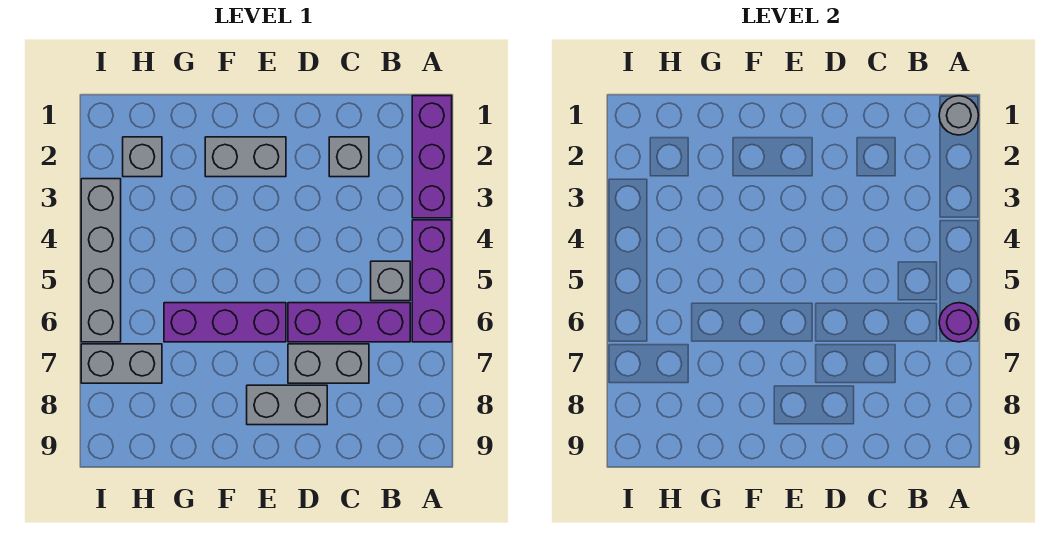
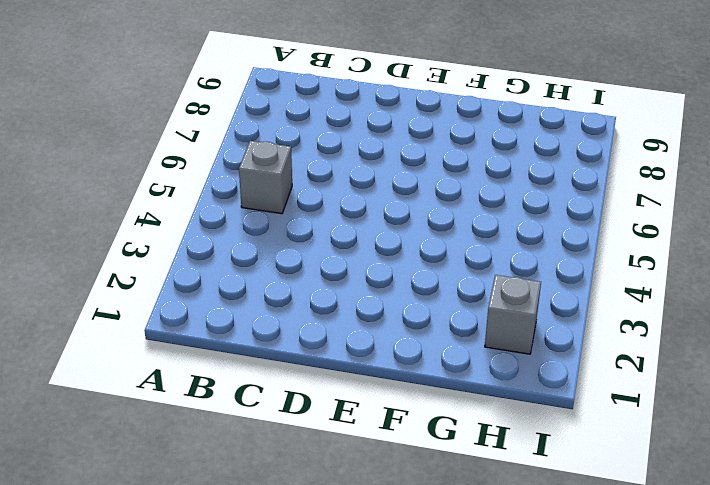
none -> purple brick A1:A3 level 1
none -> purple brick A4:A6 level 1
none -> purple brick B6:D6 level 1

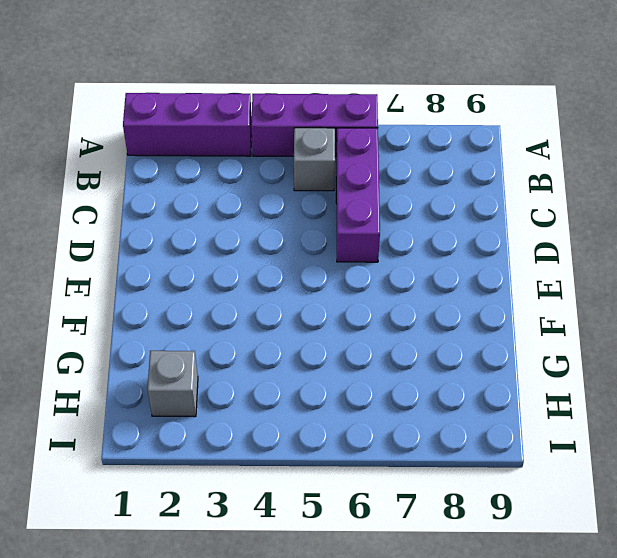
none -> grey brick C2 level 1
none -> grey brick C7:D7 level 1
none -> grey brick D8:E8 level 1

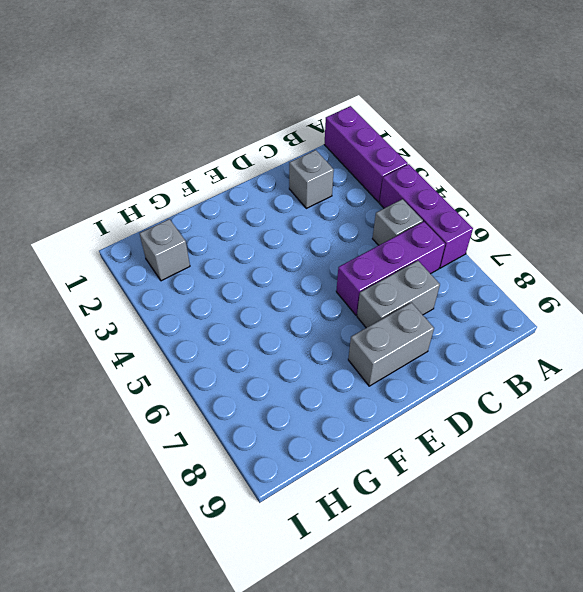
none -> grey brick E2:F2 level 1
none -> purple brick E6:G6 level 1
none -> grey brick H7:I7 level 1

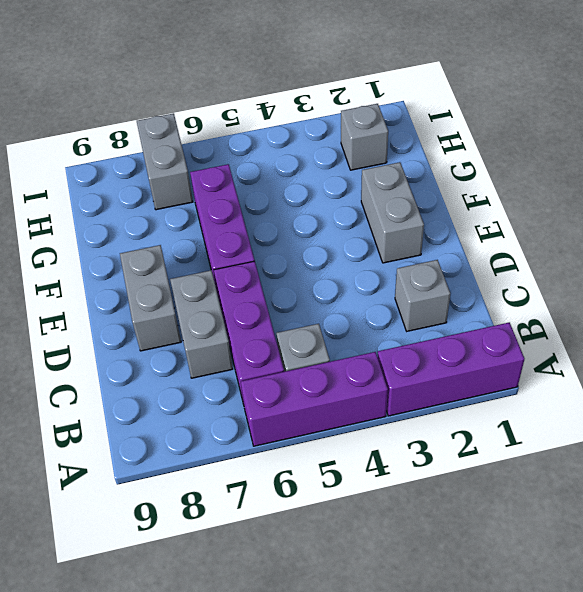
none -> grey brick I3:I6 level 1
none -> grey round brick A1 level 2
none -> purple round brick A6 level 2

